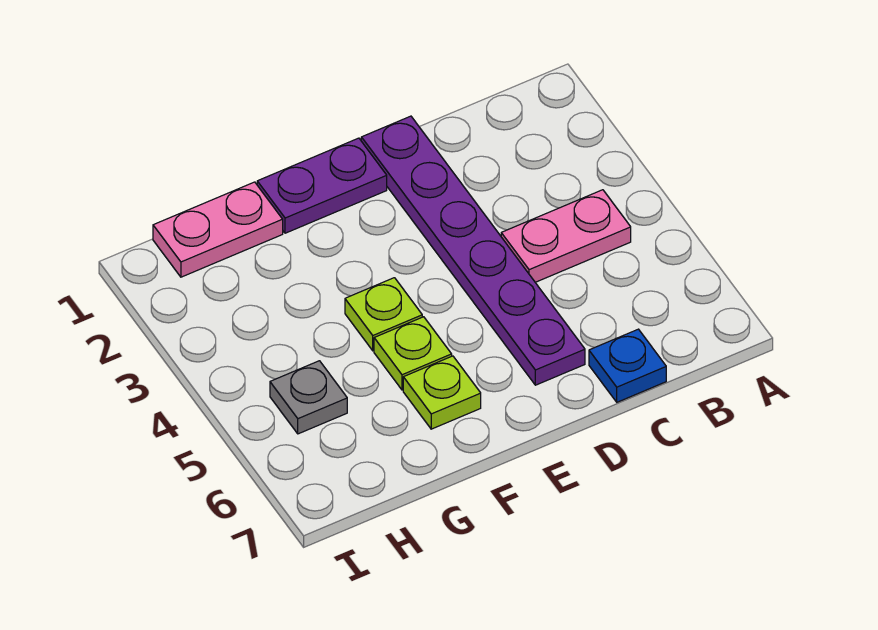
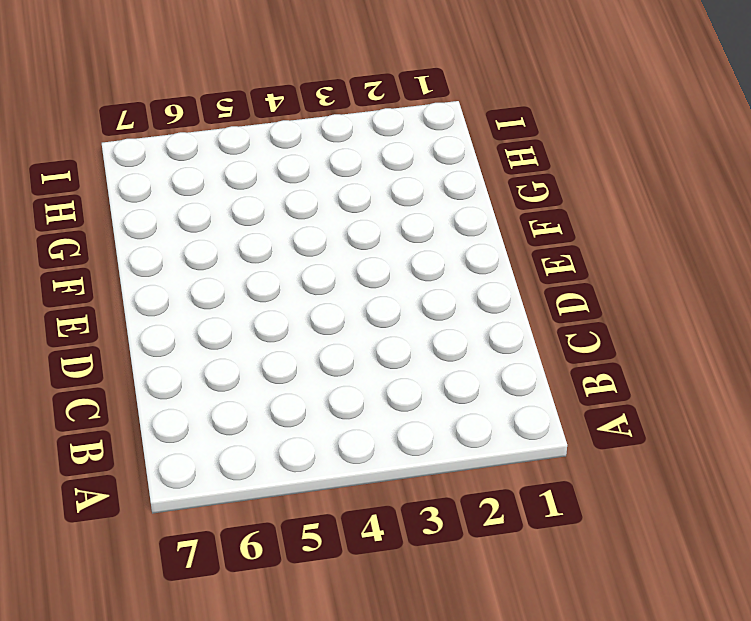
none -> pink plate B4:C4 level 1
none -> blue plate C7 level 1

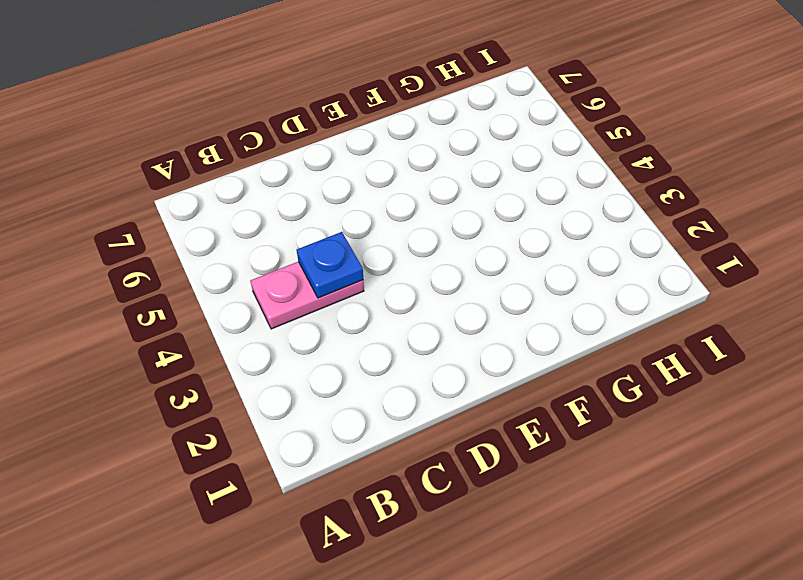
blue plate C4 level 2 -> blue plate C7 level 1
none -> purple plate D1:D6 level 1
none -> purple plate E1:F1 level 1

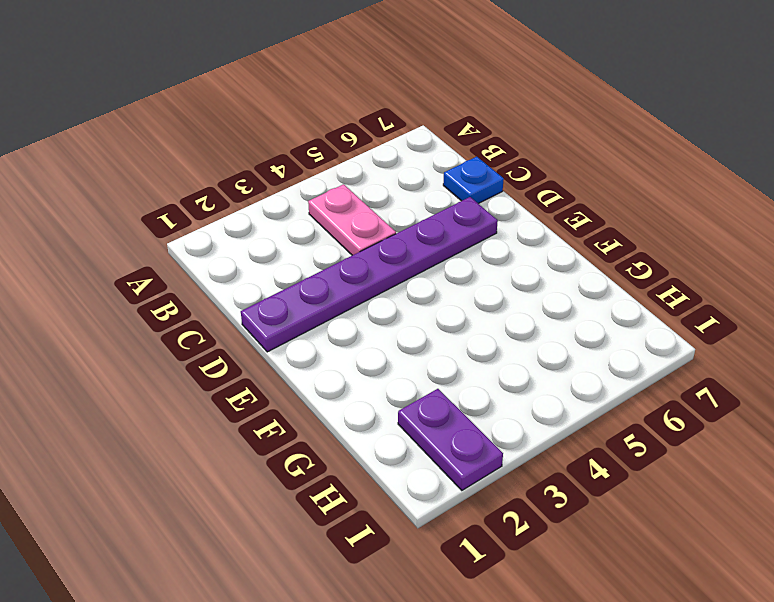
purple plate H2:I2 level 1 -> purple plate E1:F1 level 1
none -> lime plate F4 level 1
none -> lime plate F5 level 1

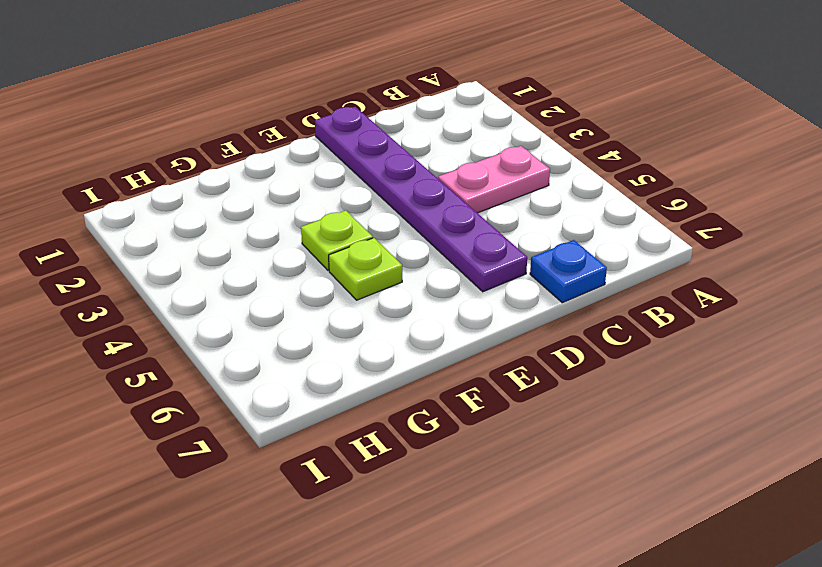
none -> purple plate E1:F1 level 1
none -> lime plate F6 level 1

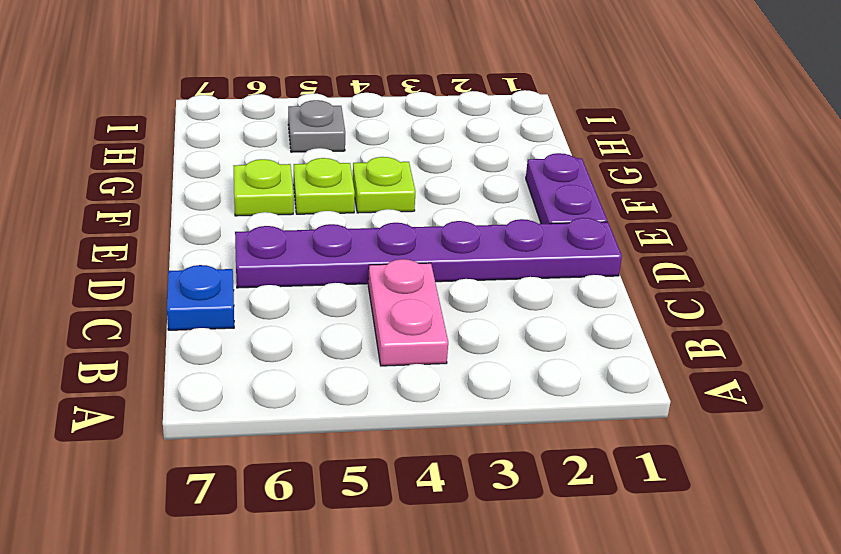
none -> pink plate G1:H1 level 1

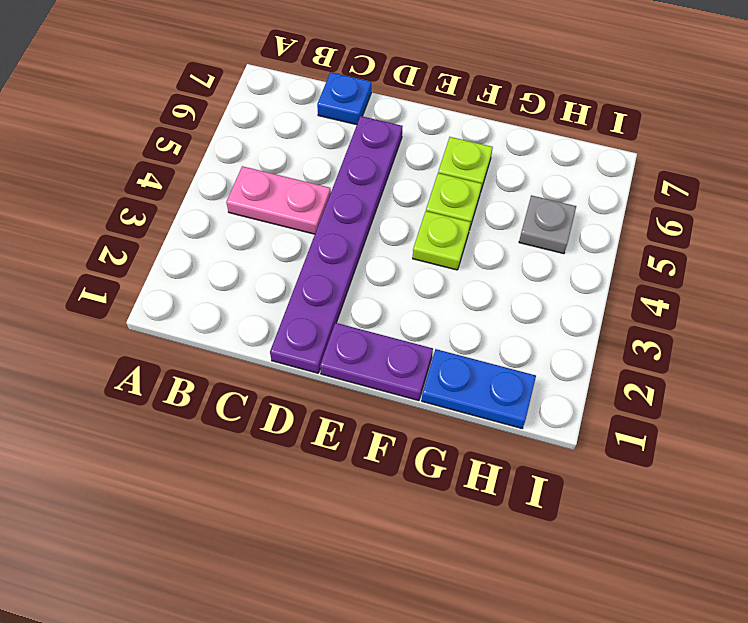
blue plate G1:H1 level 1 -> pink plate G1:H1 level 1

